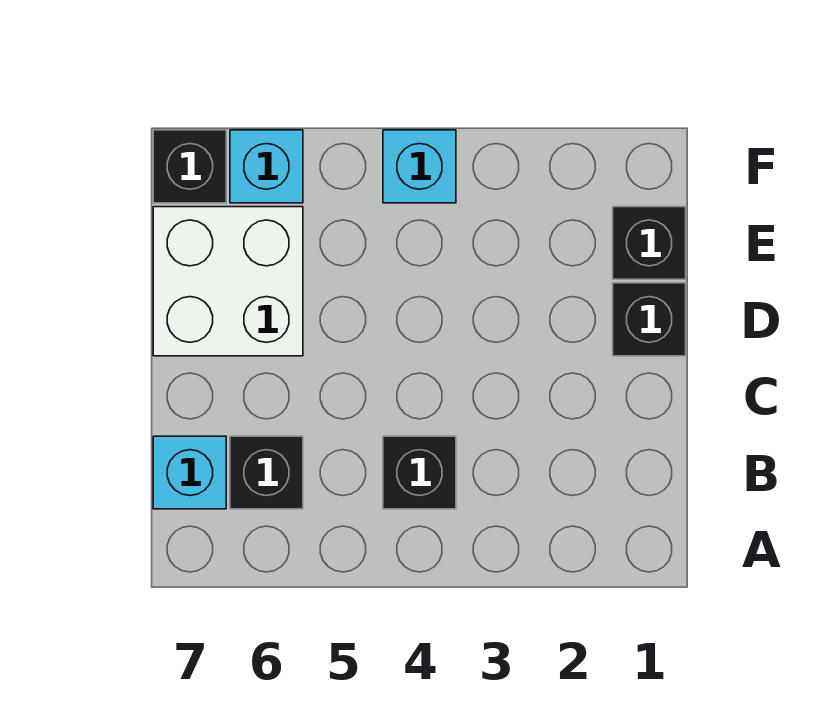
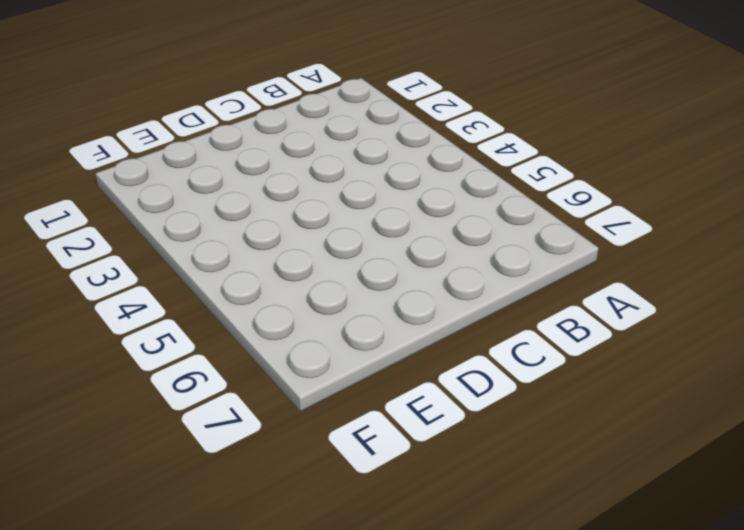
none -> black brick B4 level 1
none -> black brick B6 level 1

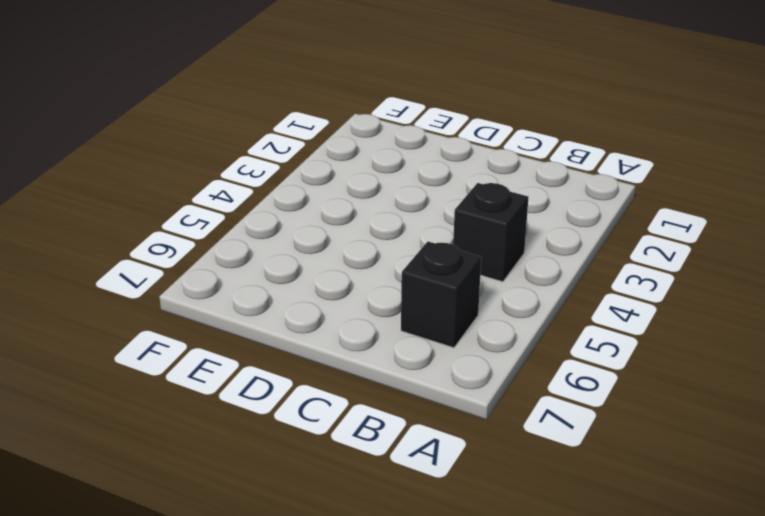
none -> cyan brick B7 level 1
none -> black brick D1 level 1

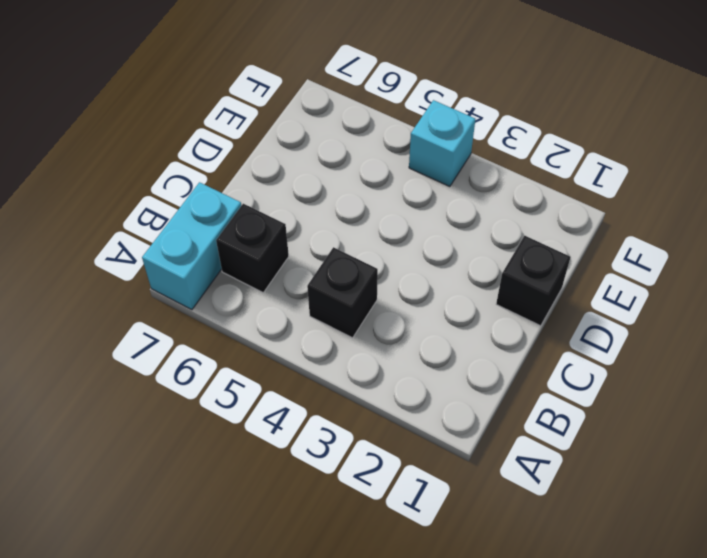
cyan brick A7:B7 level 1 -> cyan brick B7 level 1
none -> white brick D6:E7 level 1
none -> black brick E1 level 1

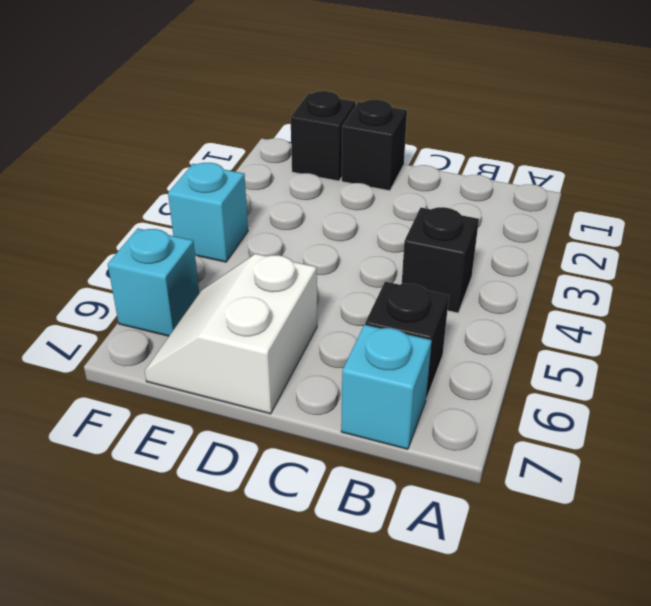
white slope D6:E7 level 1 top D -> white brick D6:E7 level 1
none -> black brick F7 level 1

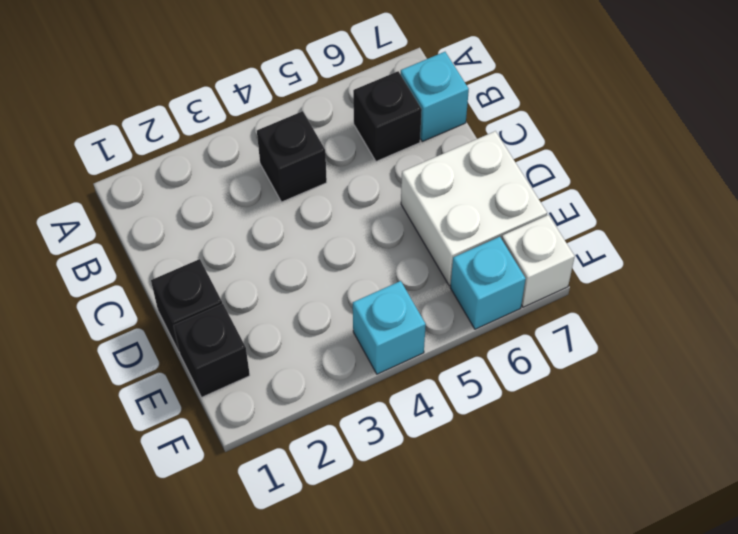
white brick F7 level 1 -> black brick F7 level 1

